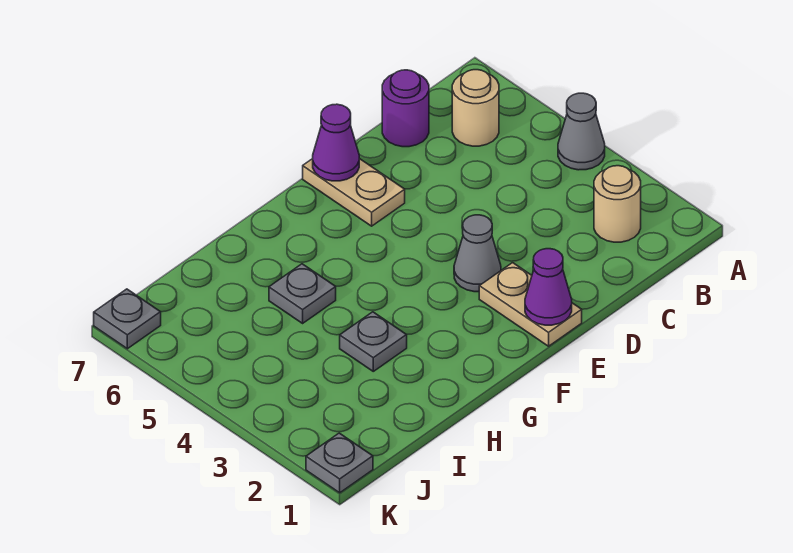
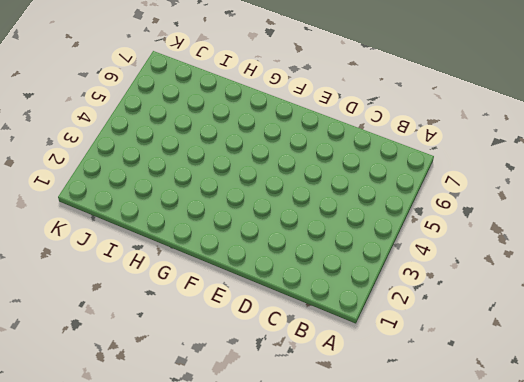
none -> grey cone A4 level 1
none -> tan round brick B2 level 1
none -> tan round brick B6 level 1

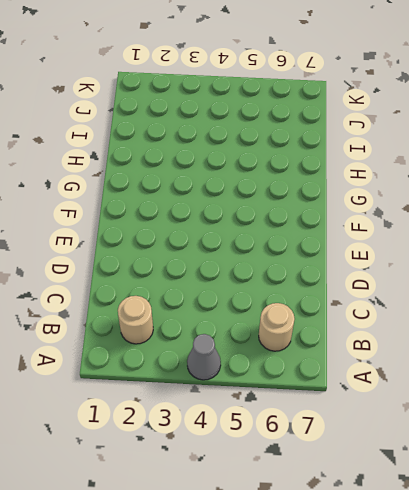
none -> purple round brick C7 level 1
none -> tan plate E1:E2 level 1
none -> grey cone E3 level 1

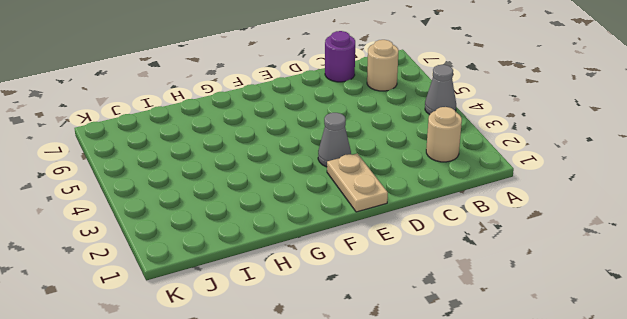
none -> tan plate E6:E7 level 1
none -> grey plate H3 level 1
none -> grey plate H5 level 1

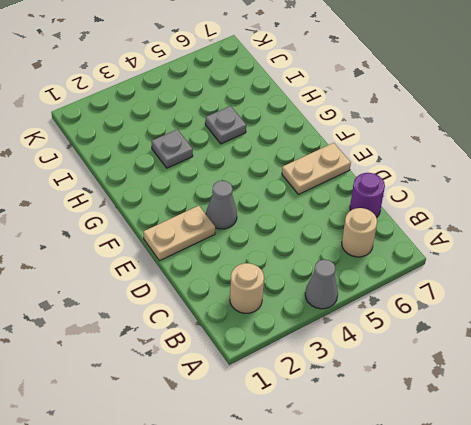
none -> grey plate K1 level 1
none -> grey plate K7 level 1
none -> purple cone E1 level 2

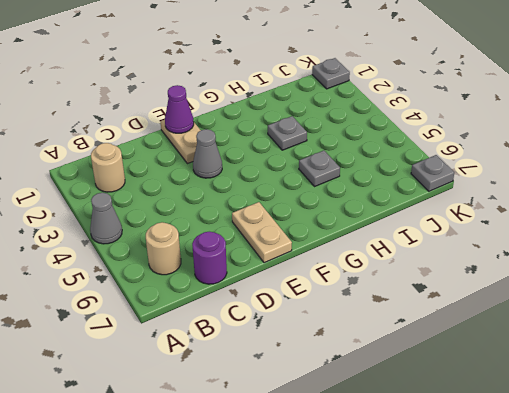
none -> purple cone E7 level 2

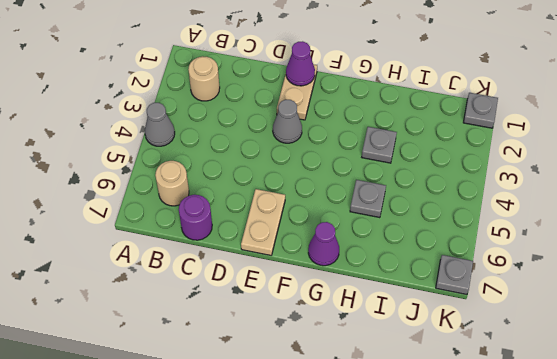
purple cone G7 level 1 -> purple cone E7 level 2

